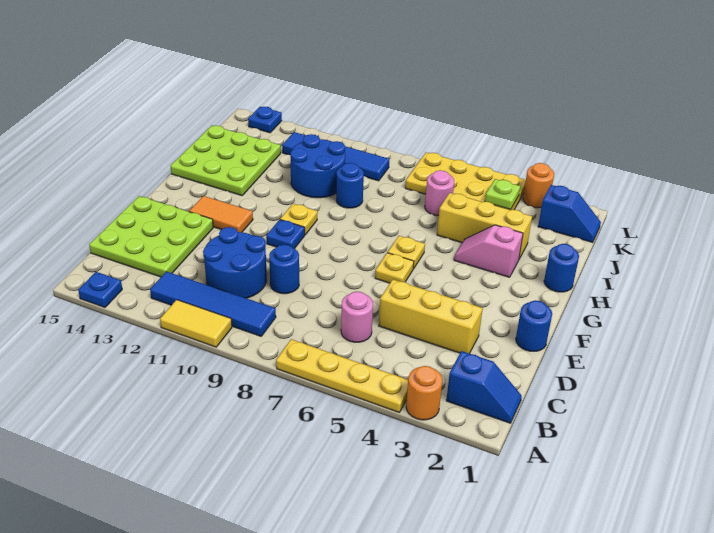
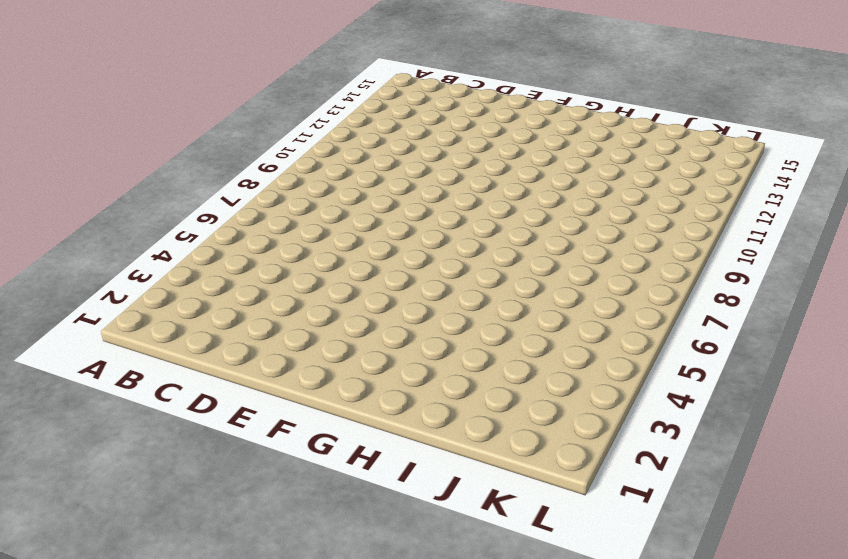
none -> orange round brick A3 level 1
none -> yellow plate A4:A7 level 1
none -> yellow tile A10:A11 level 1
none -> blue plate A14 level 1

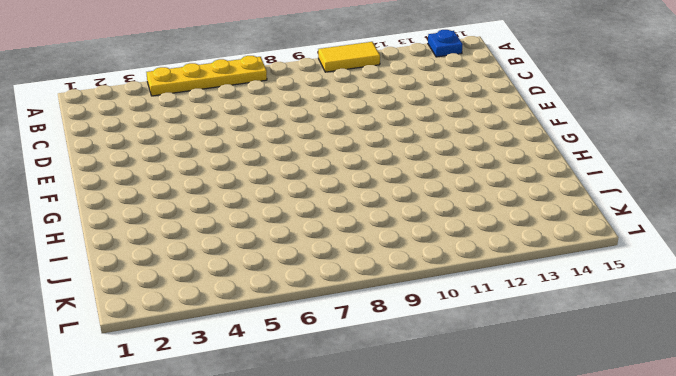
none -> orange round brick A3 level 1
none -> blue slope B1:B2 level 1 top 2
none -> blue tile B9:B12 level 1
none -> pink round brick C6 level 1

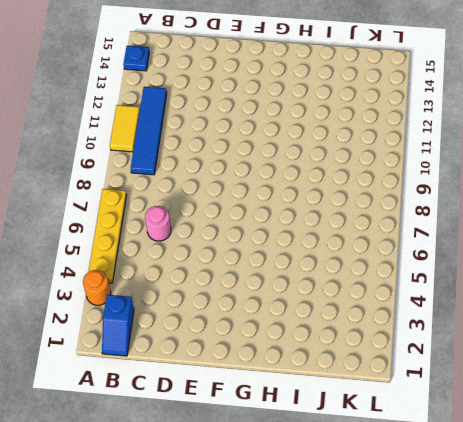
none -> blue round brick C10:D11 level 1
none -> lime plate C13:E15 level 1
none -> yellow brick D3:D5 level 1
none -> blue round brick D9 level 1

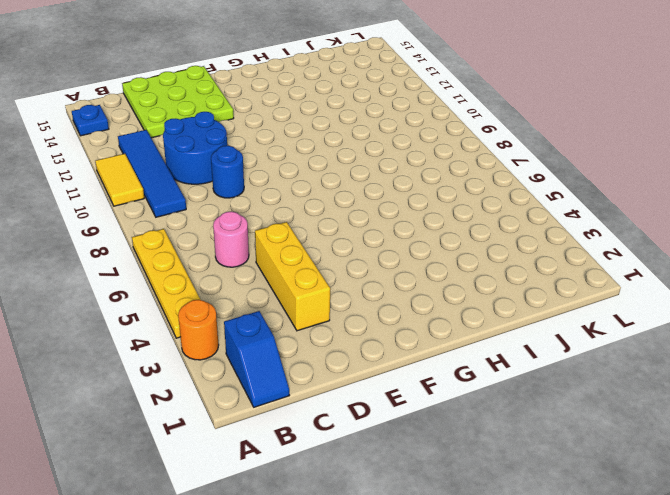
none -> blue round brick E1 level 1
none -> yellow plate F6 level 1
none -> blue plate F10 level 1
none -> orange tile F12:F13 level 1

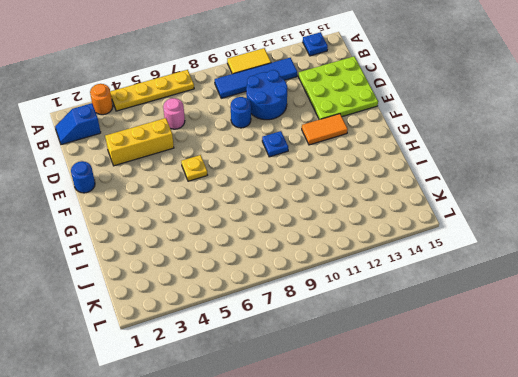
none -> yellow plate G6 level 1
none -> yellow plate G10 level 1
none -> blue round brick H1 level 1
none -> pink slope H3:H4 level 1 top 3

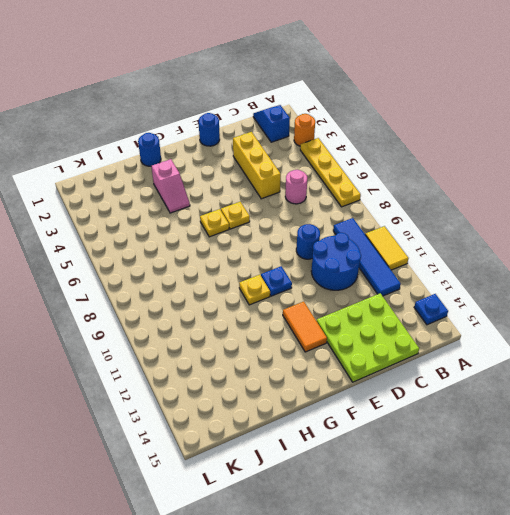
none -> lime plate H13:J15 level 1
none -> yellow brick I3:I5 level 1
none -> blue round brick I9 level 1
none -> blue round brick I10:J11 level 1

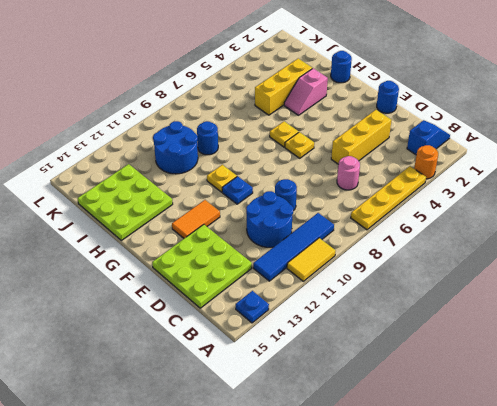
none -> pink round brick J6 level 1
none -> blue slope K1:K2 level 1 top 2
none -> yellow plate K4:L7 level 1
none -> blue tile K9:K12 level 1

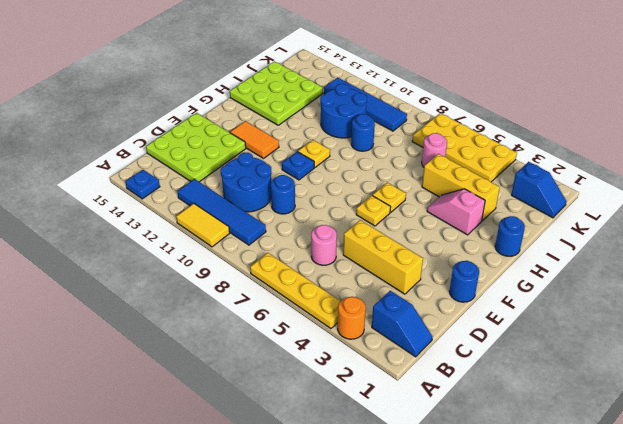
none -> orange round brick L3 level 1
none -> blue plate L14 level 1
none -> lime plate K4 level 2

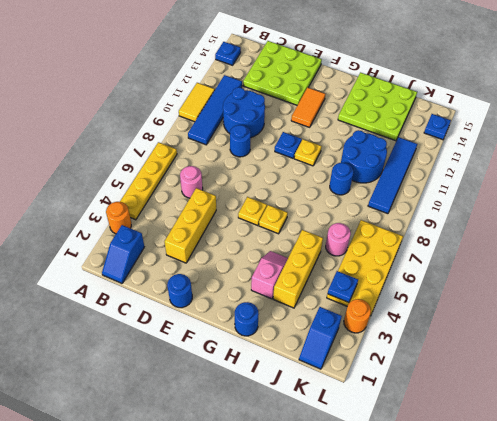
blue plate K4 level 2 -> lime plate K4 level 2

